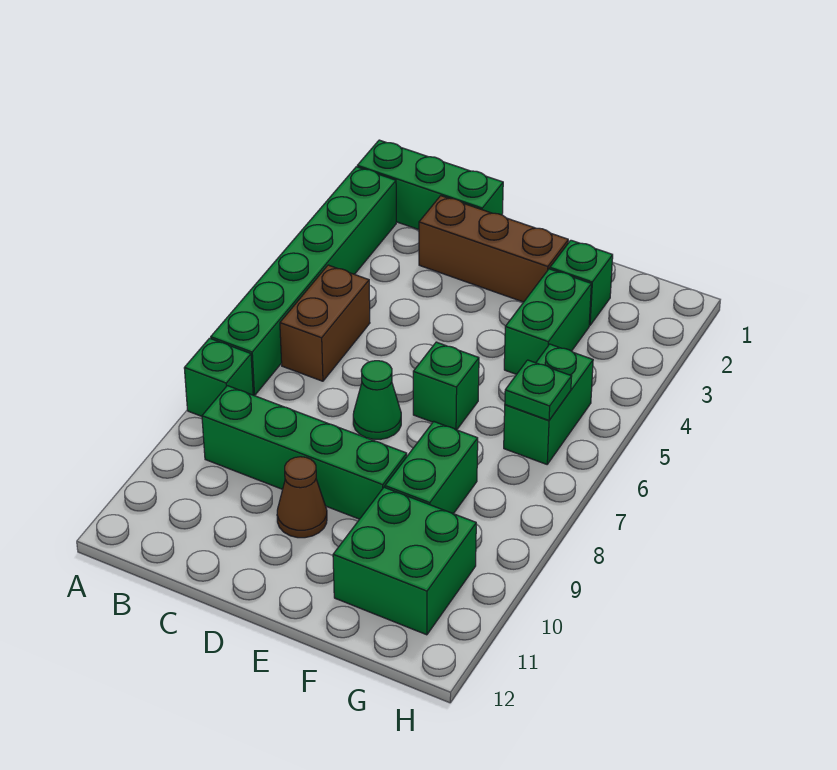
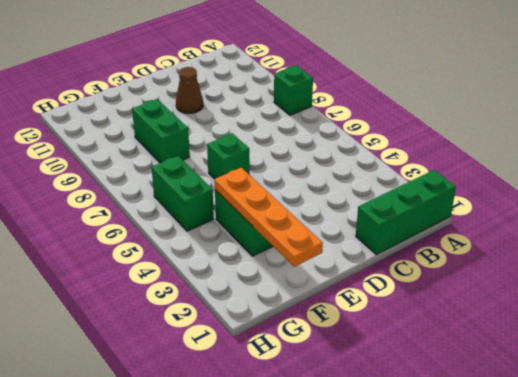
orange plate F1:F4 level 2 -> none
none -> green brick A2:A7 level 1
none -> brown brick B5:B6 level 1
none -> green brick B9:E9 level 1

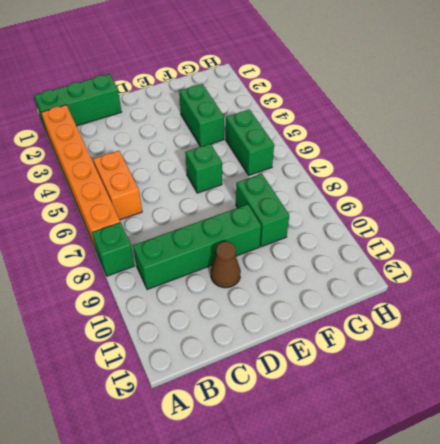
orange brick A2:A7 level 1 -> green brick A2:A7 level 1
orange brick B5:B6 level 1 -> brown brick B5:B6 level 1
none -> brown brick C2:E2 level 1
none -> green cone D7 level 1
none -> green brick F2 level 1

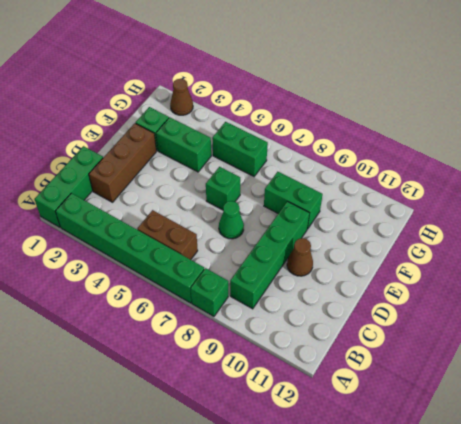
brown cone H2 level 1 -> none
none -> green brick F10:G11 level 1
none -> green plate G6 level 2

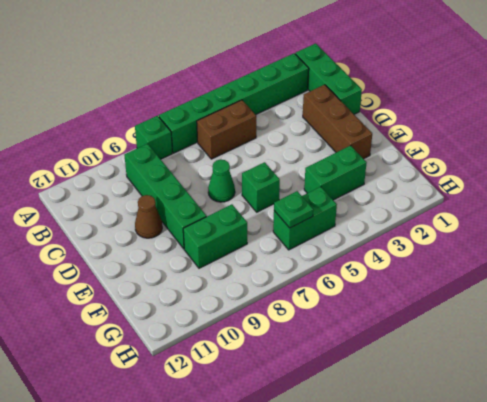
none -> green brick F2 level 1
none -> green brick F10:G11 level 1

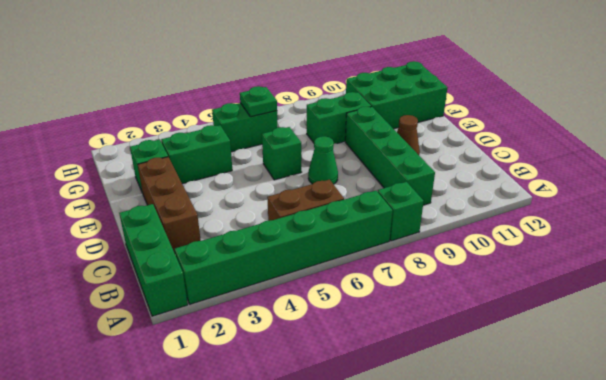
green brick F10:G12 level 1 -> green brick F10:G11 level 1

